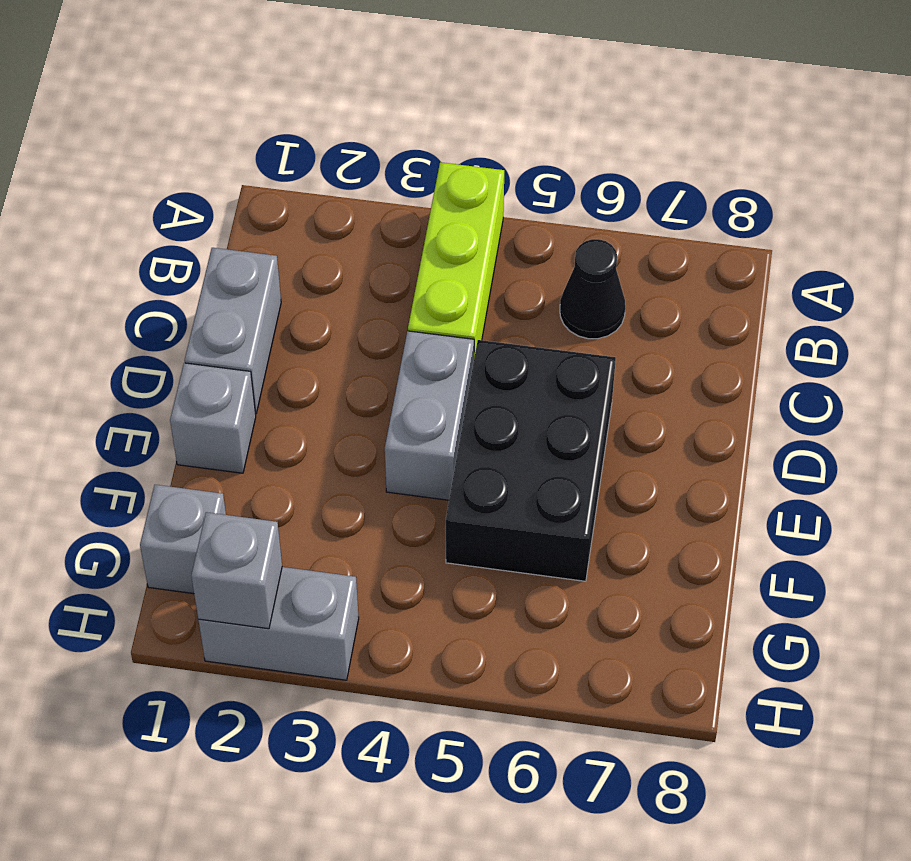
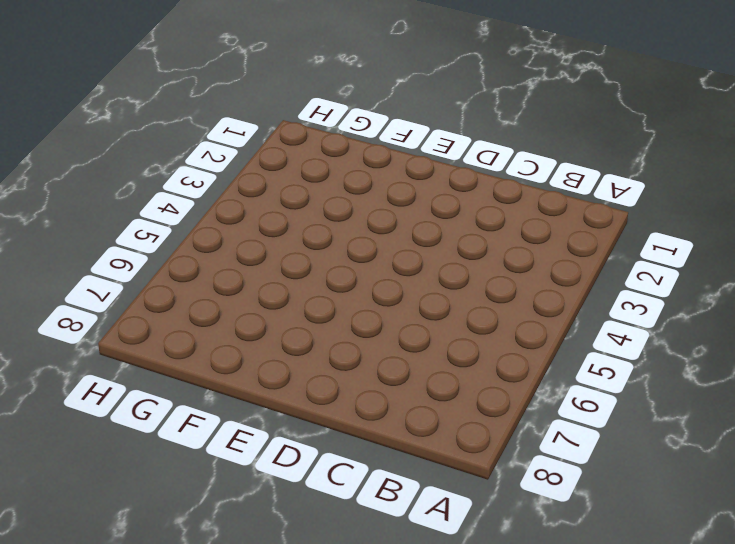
none -> lime brick A4:C4 level 1
none -> black cone B6 level 1

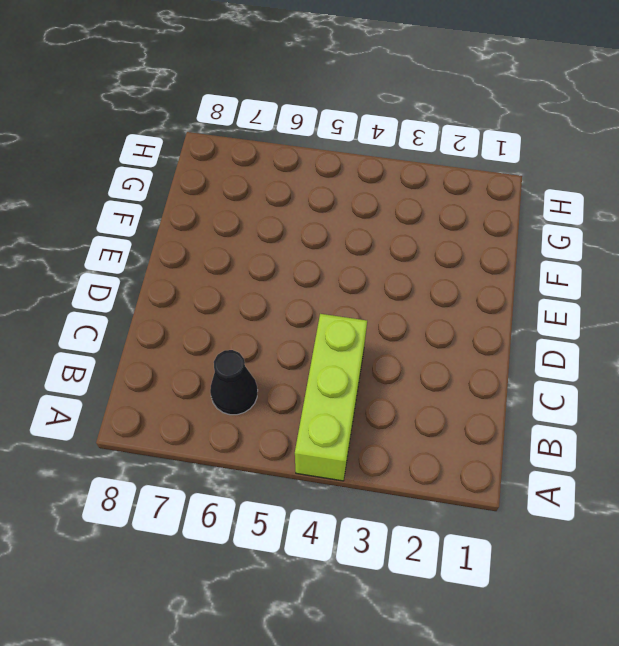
none -> grey brick C1:D1 level 1
none -> grey brick D4:E4 level 1

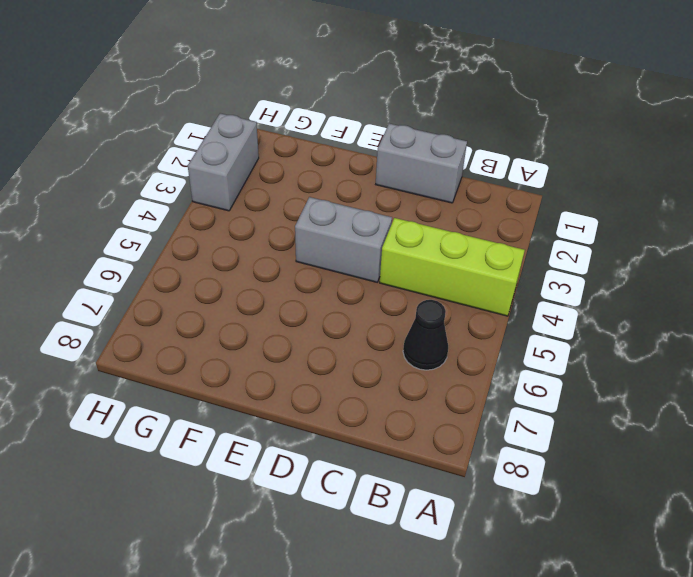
none -> black brick D5:F6 level 1
none -> grey brick E1 level 1

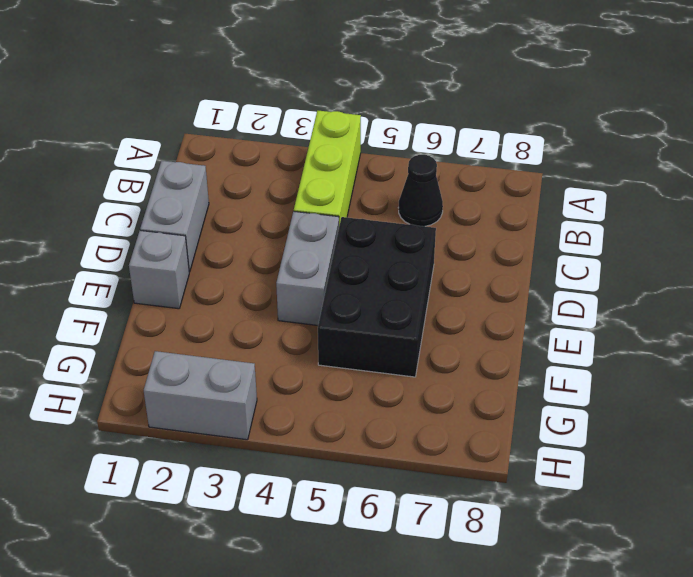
none -> grey brick G1 level 1
none -> grey brick H2 level 2

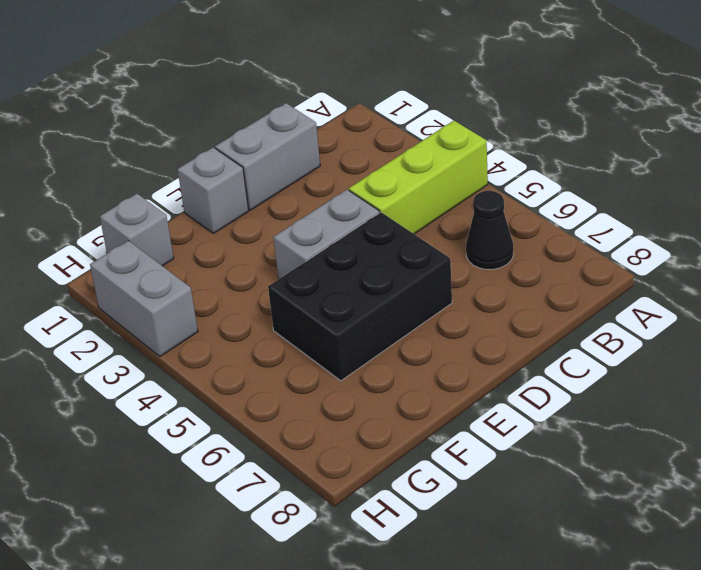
none -> grey brick H2 level 2

